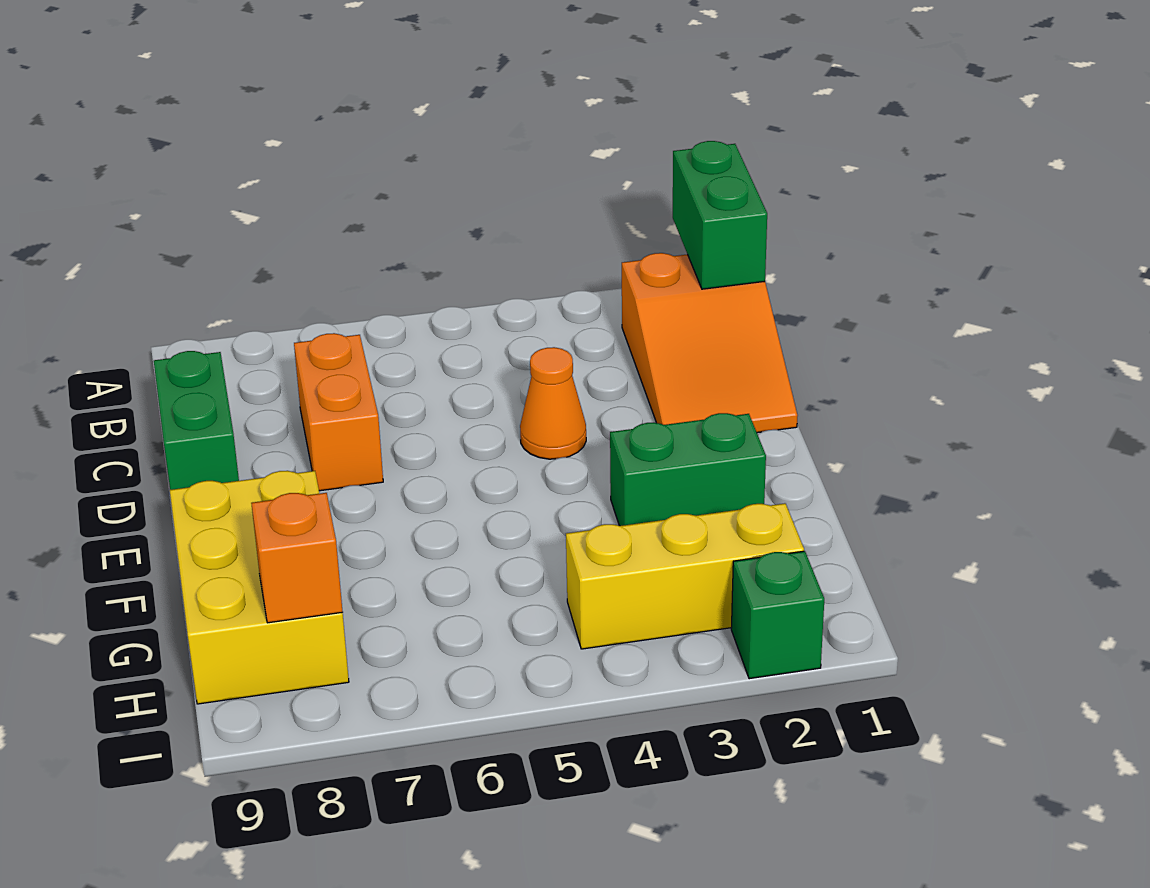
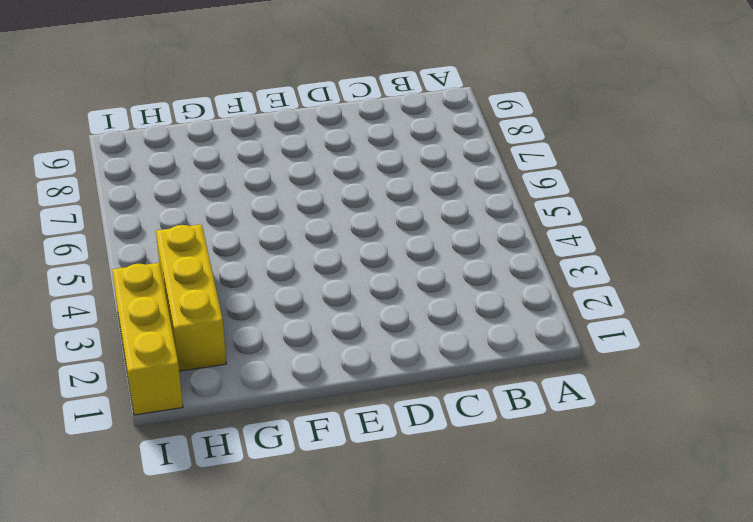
yellow brick I1:I3 level 1 -> green brick I2 level 1
none -> orange slope B1:D2 level 1 top B
none -> orange brick C7:D7 level 1

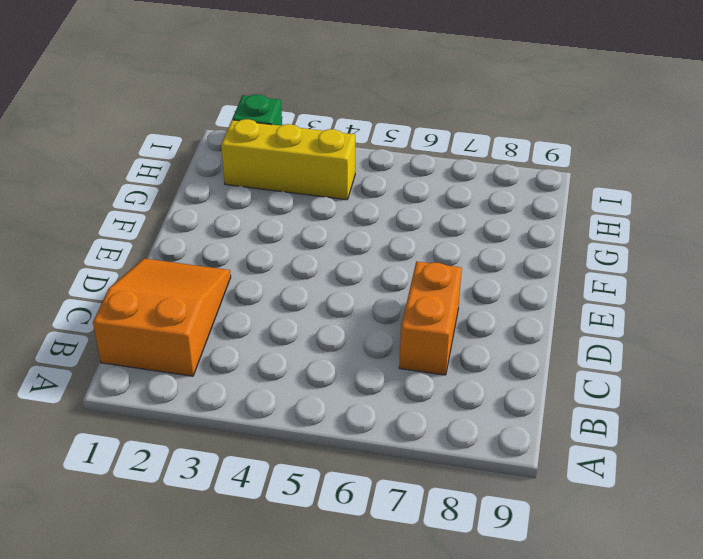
none -> green brick C9:D9 level 1
none -> orange cone D4 level 1

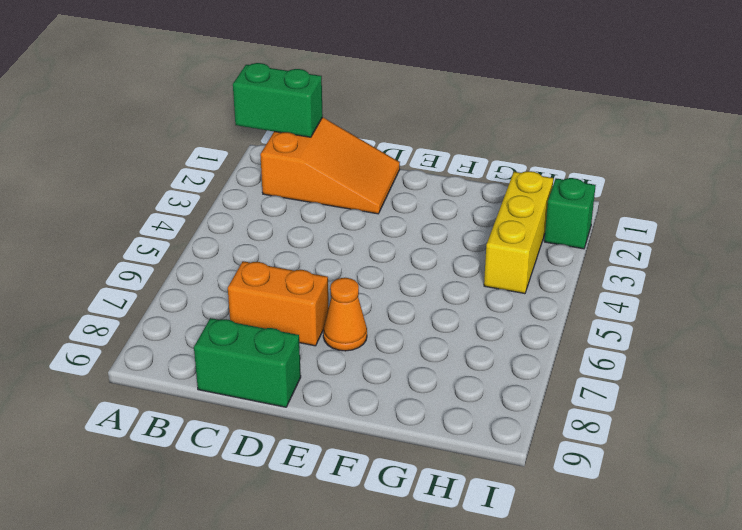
orange cone E7 level 1 -> orange cone D4 level 1
none -> green brick F2:F3 level 1
none -> yellow brick F8:H9 level 1

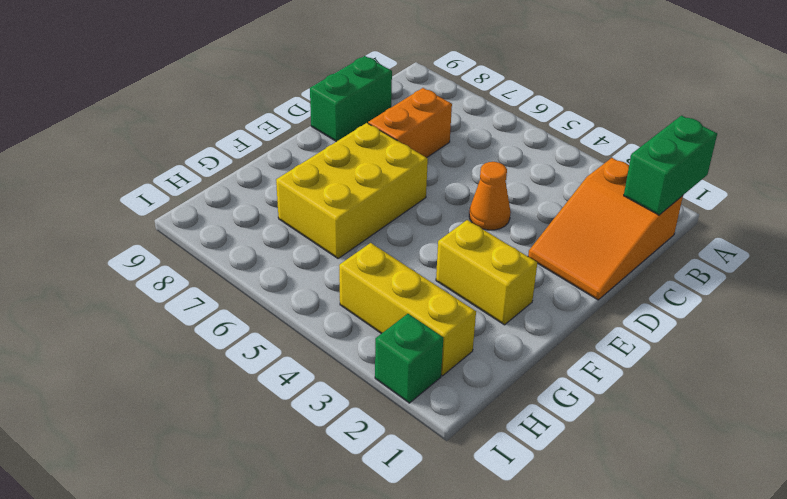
yellow brick E6:G7 level 1 -> yellow brick F8:H9 level 1
yellow brick F2:F3 level 1 -> green brick F2:F3 level 1
none -> orange brick H8 level 2

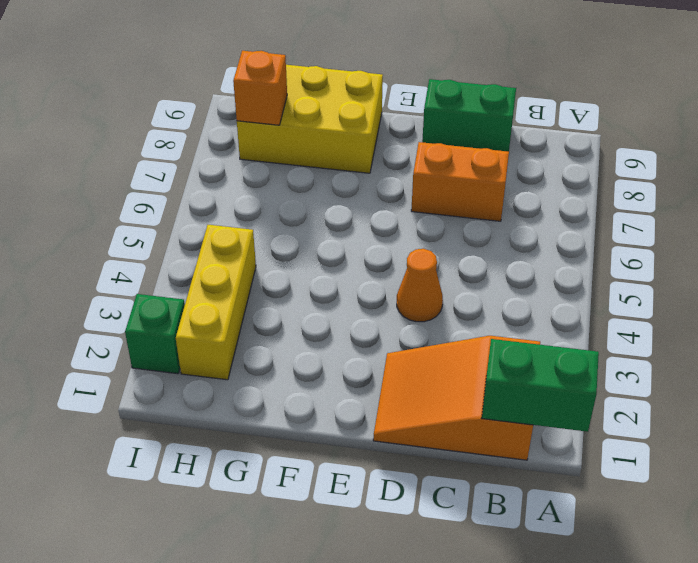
none -> green brick F2:F3 level 1

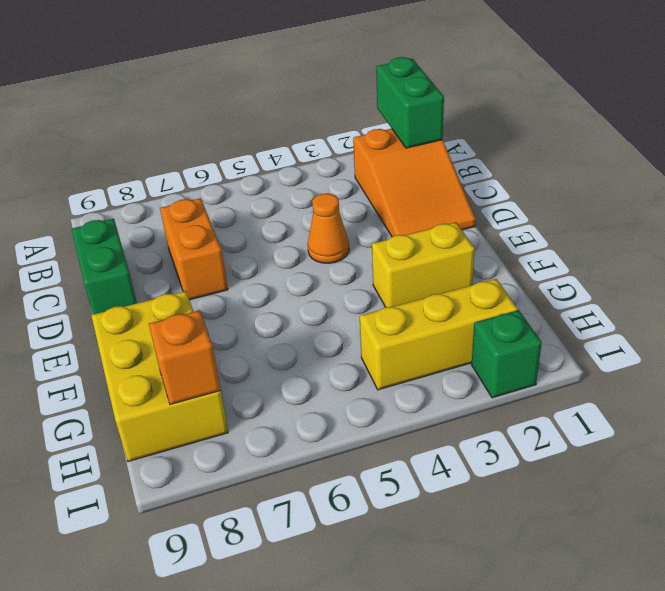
yellow brick F2:F3 level 1 -> green brick F2:F3 level 1

